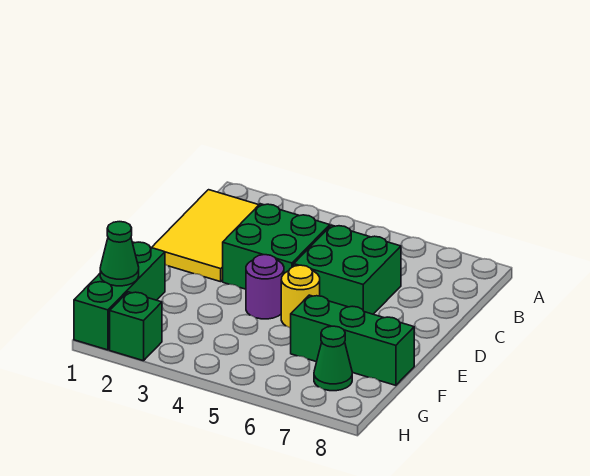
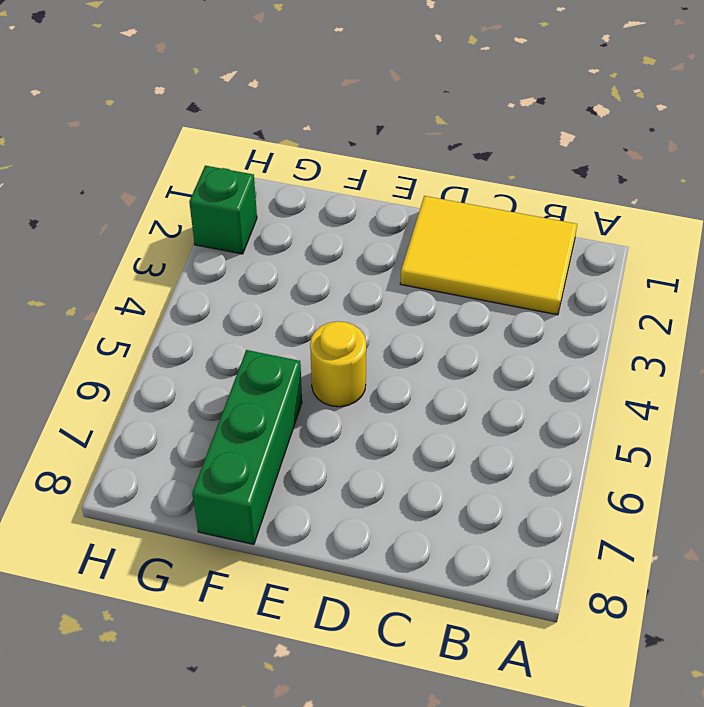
none -> green brick C3:D4 level 1
none -> green brick C5:D6 level 1

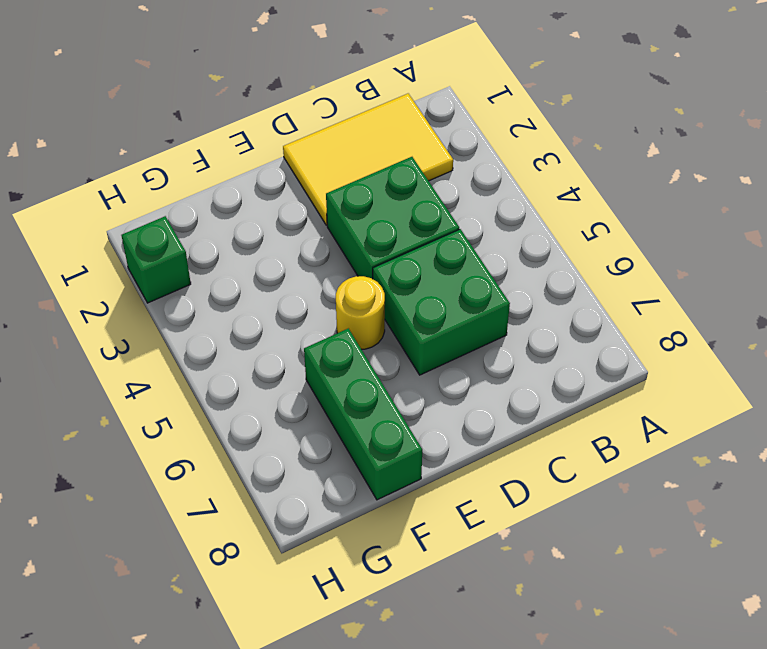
none -> purple round brick E4 level 1
none -> green brick F1:H1 level 1

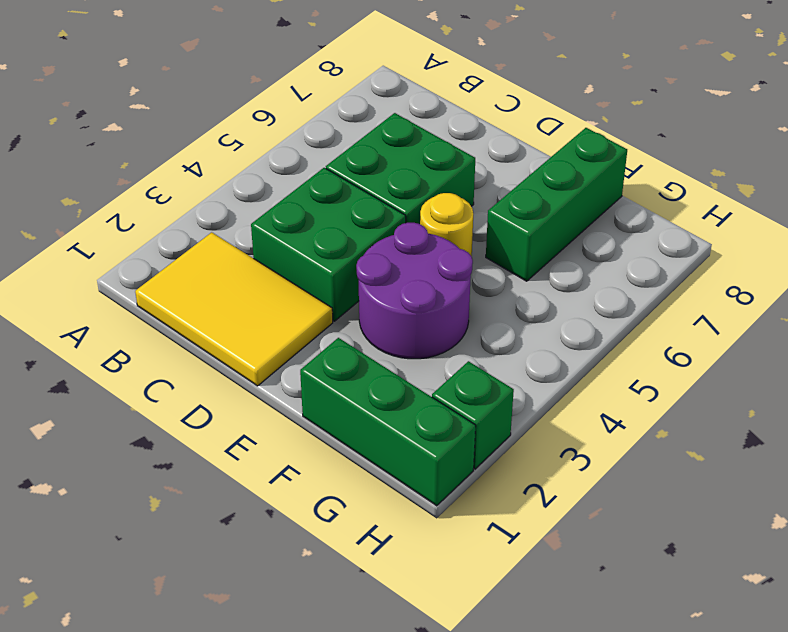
purple round brick E3:F4 level 1 -> purple round brick E4 level 1
none -> green cone G7 level 1
none -> green cone G1 level 2

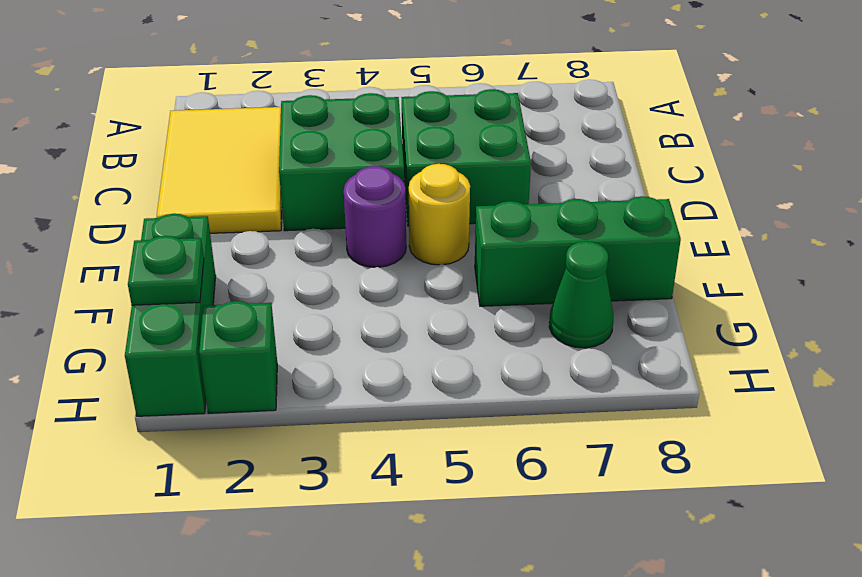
green plate G1 level 2 -> green cone G1 level 2

